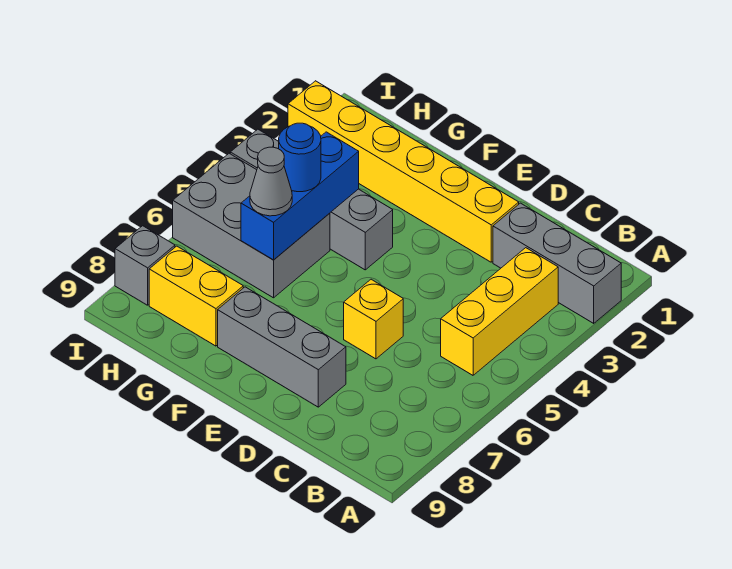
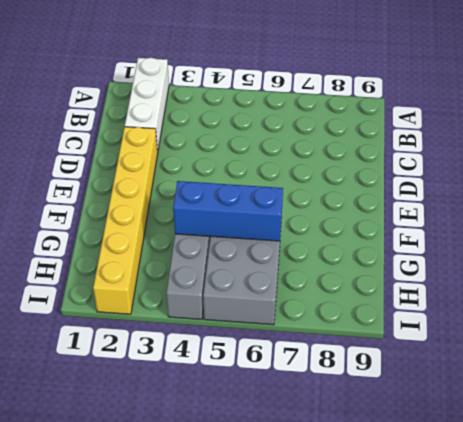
white brick A2:C2 level 1 -> grey brick A2:C2 level 1
none -> yellow brick B3:B5 level 1
none -> yellow brick D6 level 1
none -> grey brick D8:F8 level 1

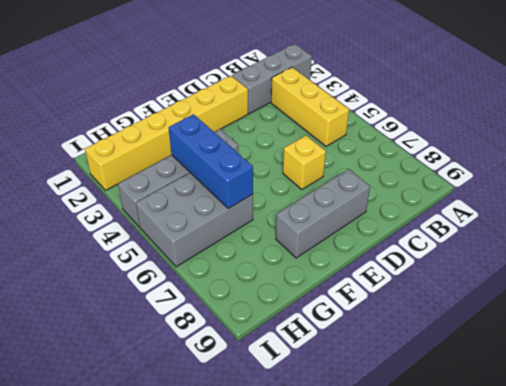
none -> yellow brick G8:H8 level 1
none -> grey brick I8 level 1
none -> blue round brick G5 level 3

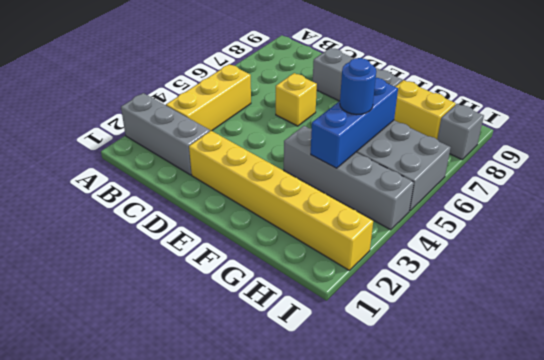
none -> grey cone G6 level 3

